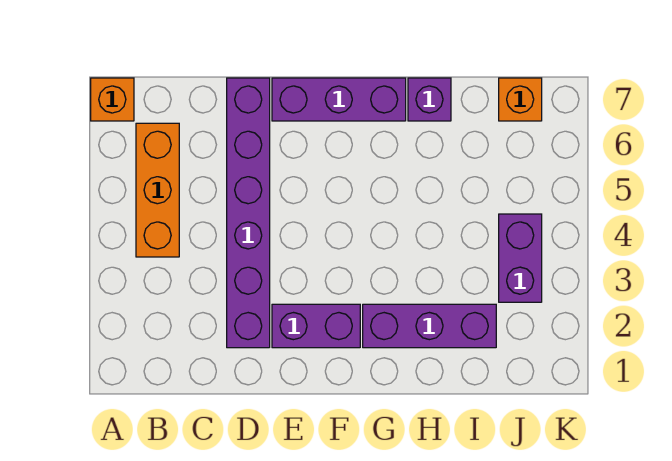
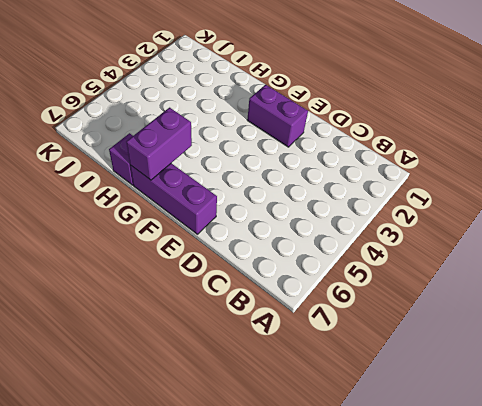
purple brick G6:G7 level 2 -> purple brick J3:J4 level 1
none -> orange brick A7 level 1
none -> orange brick B4:B6 level 1

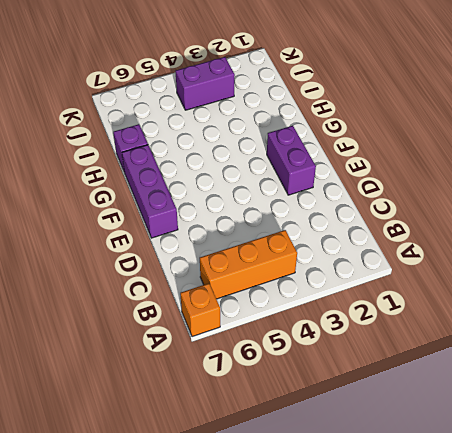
none -> purple brick D2:D7 level 1
none -> purple brick G2:I2 level 1

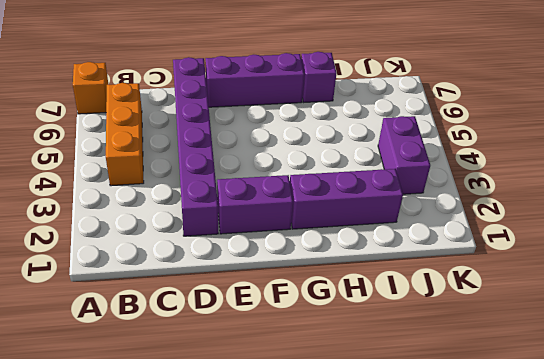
none -> orange brick J7 level 1

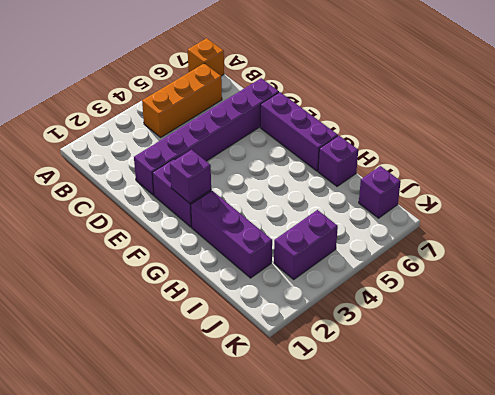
purple brick F2 level 2 -> none
purple brick J7 level 1 -> orange brick J7 level 1

